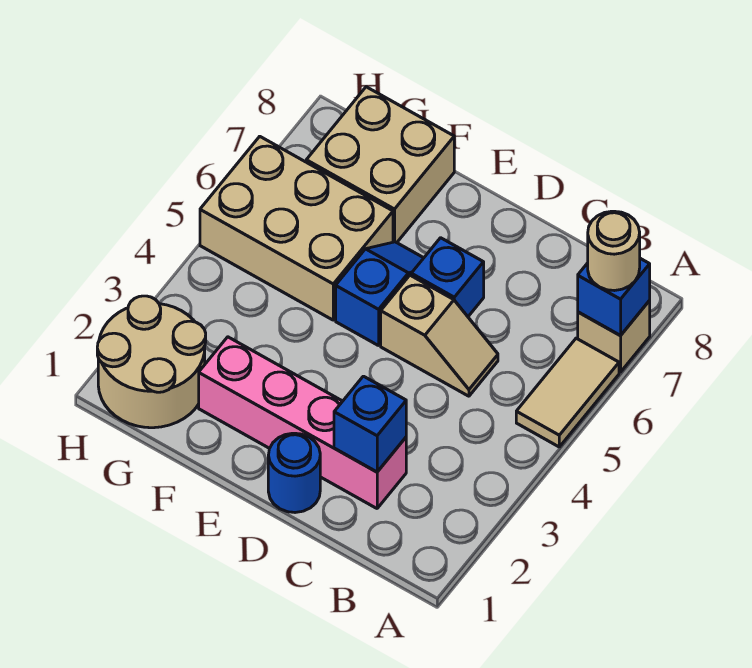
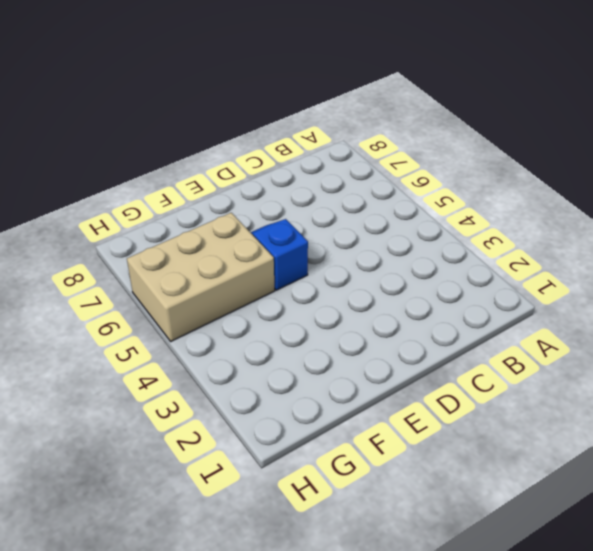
none -> tan tile A5:A6 level 1
none -> tan brick A7 level 1
none -> pink brick C2:F2 level 1

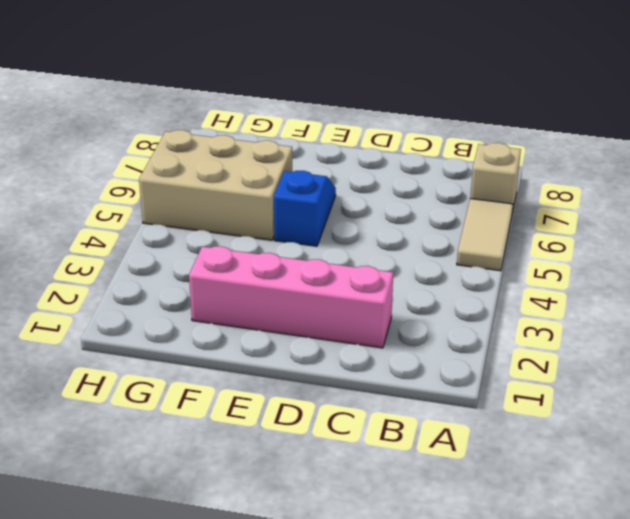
none -> tan slope C5:D5 level 1 top D
none -> blue round brick D1 level 1
none -> blue brick D6 level 1

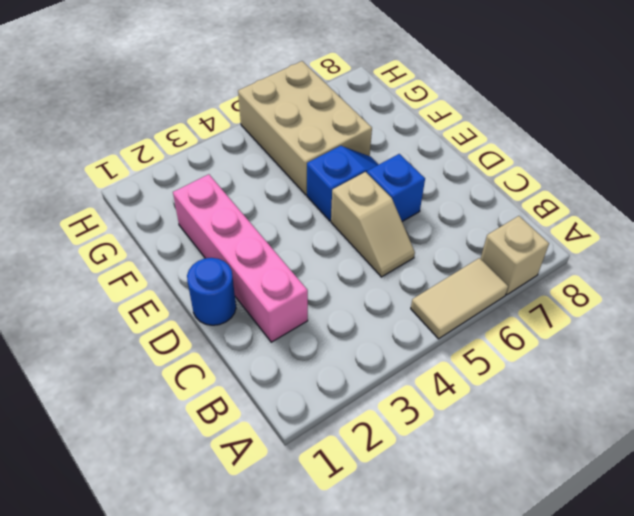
none -> tan brick F7:G8 level 1
none -> tan round brick G1:H2 level 1
none -> blue brick A7 level 2

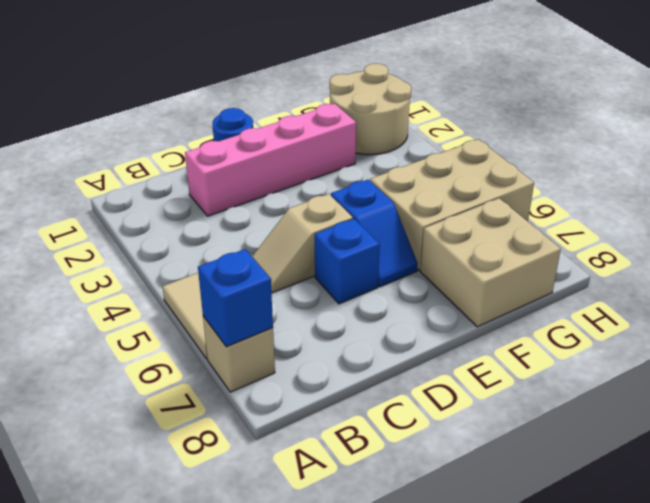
none -> blue brick C2 level 2
none -> tan round brick A7 level 3

